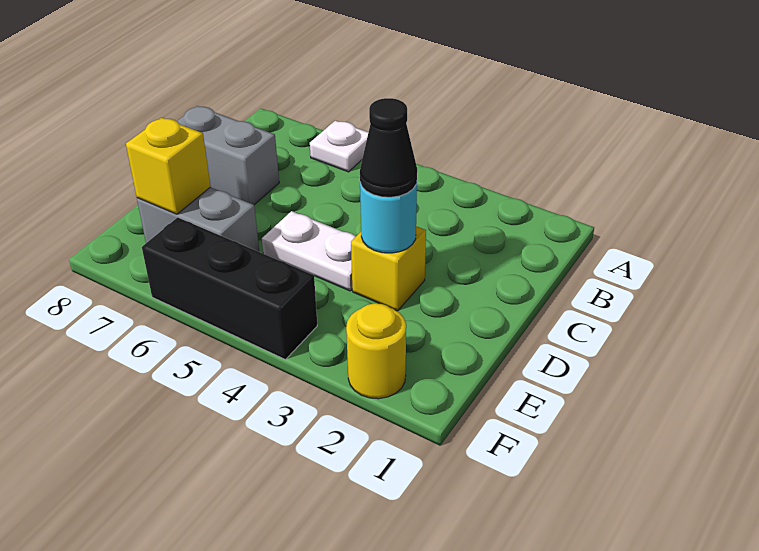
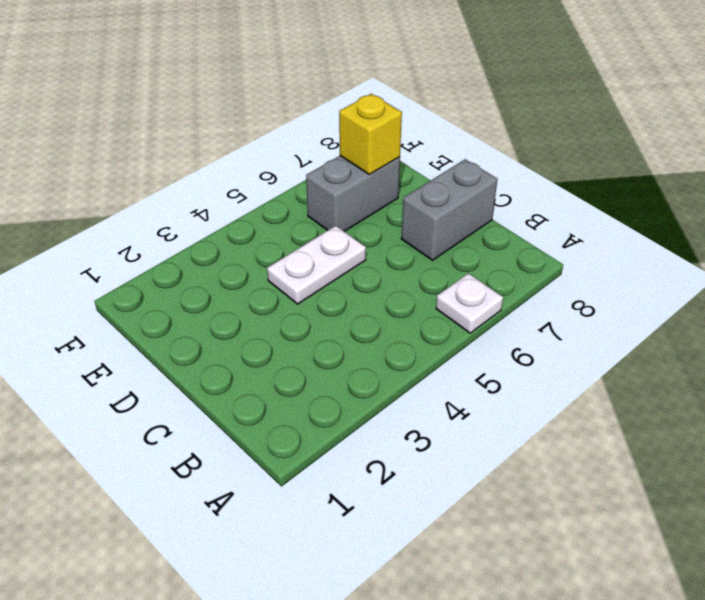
none -> yellow brick D3 level 1
none -> yellow round brick F2 level 1

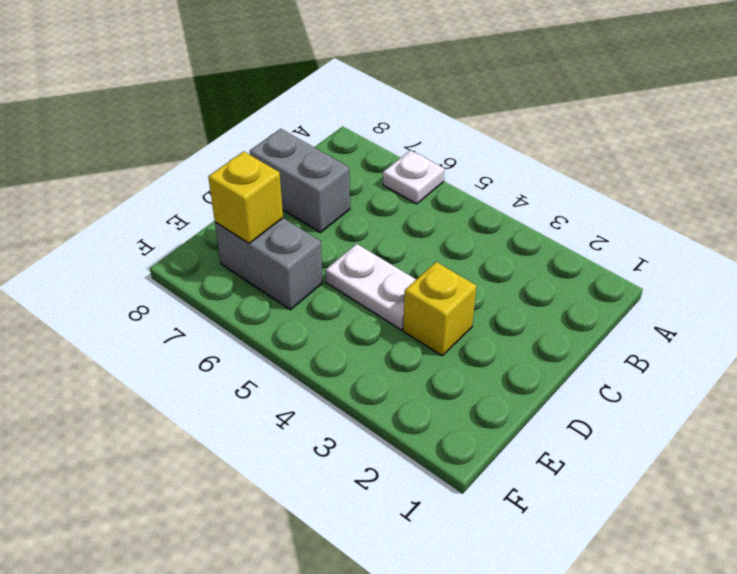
none -> yellow round brick F2 level 1
none -> black brick F4:F6 level 1

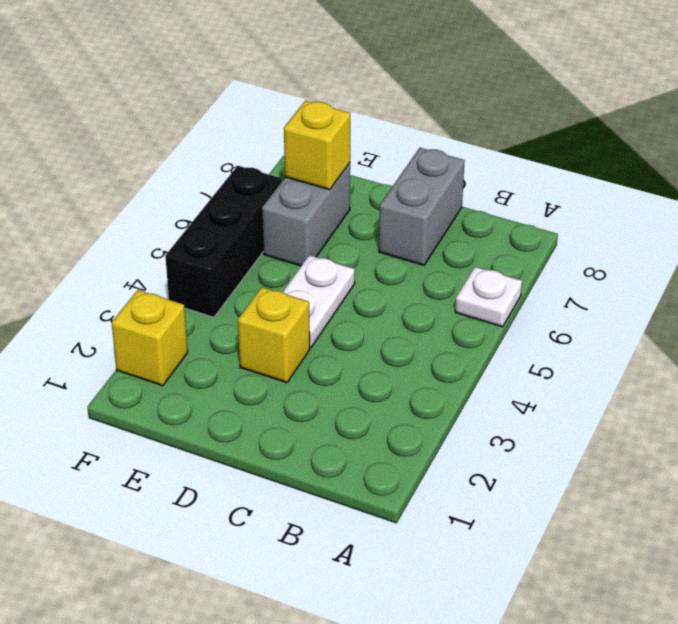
yellow brick F2 level 1 -> yellow round brick F2 level 1
none -> cyan round brick D3 level 2
none -> black cone D3 level 3

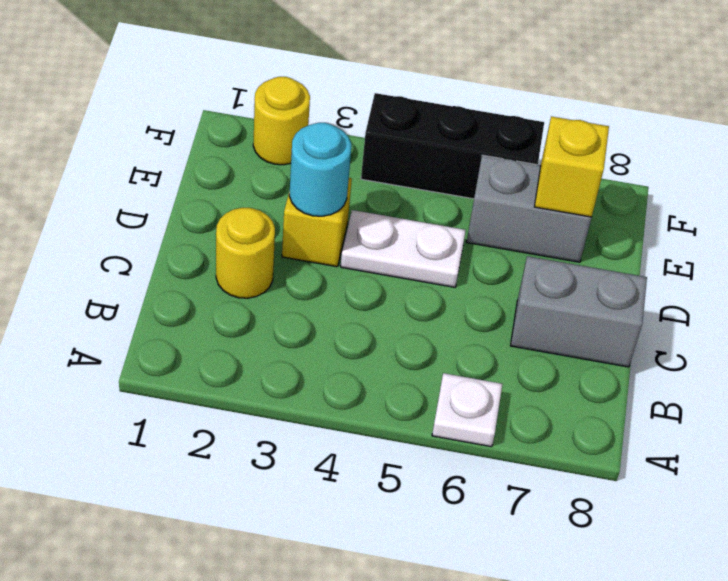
yellow round brick C2 level 1 -> none
none -> black cone D3 level 3

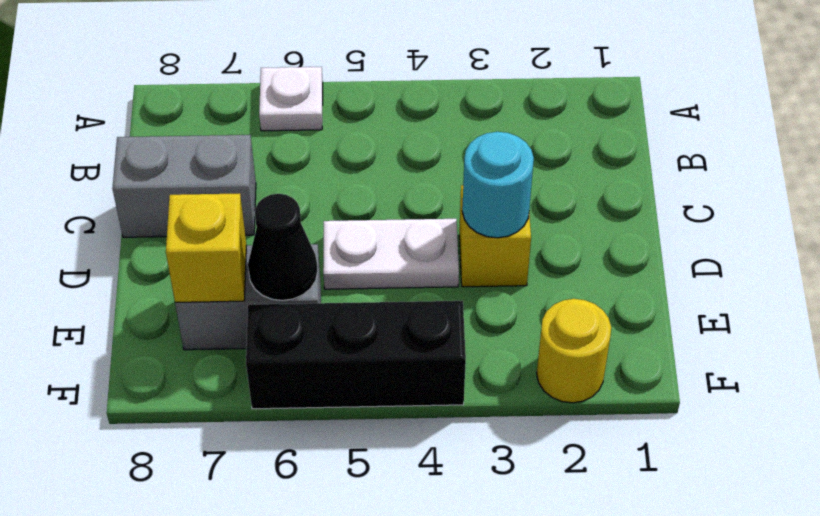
black cone E6 level 2 -> black cone D3 level 3

